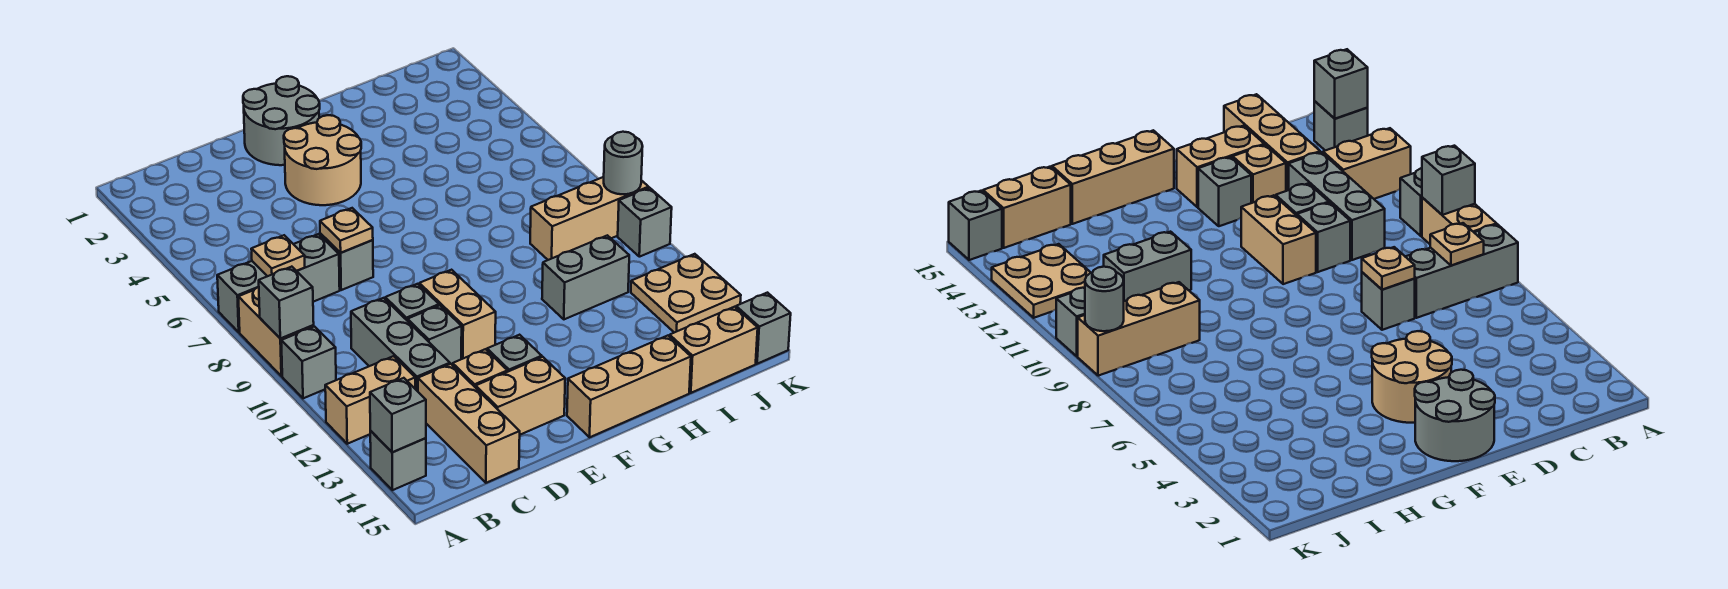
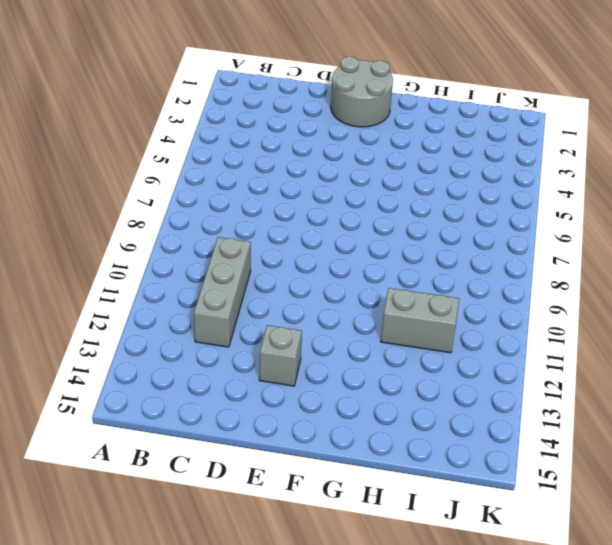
none -> grey brick A7:C7 level 1
none -> tan brick A8:A9 level 1
none -> grey brick A10 level 1

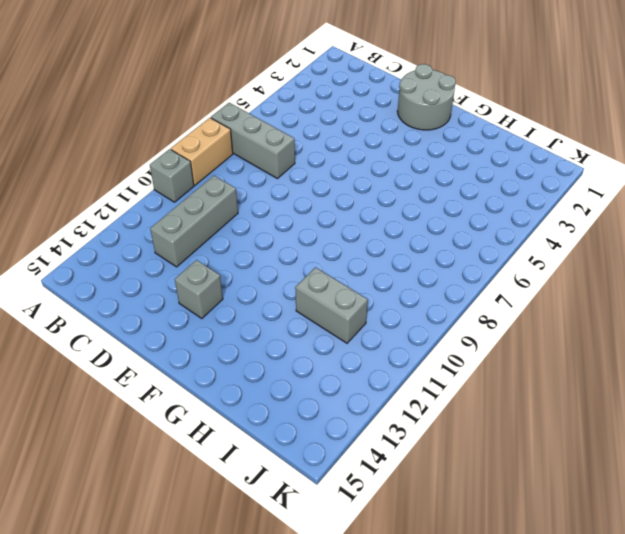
none -> tan brick A12:B12 level 1
none -> grey brick A14 level 1
none -> tan brick C13:C15 level 1

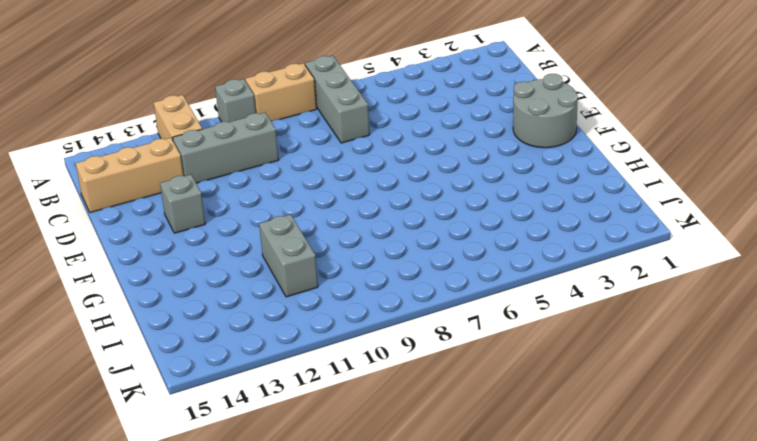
none -> grey brick A14 level 1
none -> grey brick D7 level 1
none -> grey brick D10 level 1

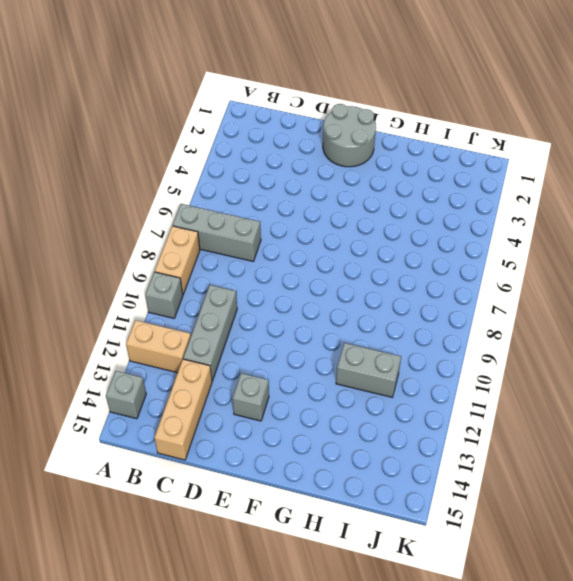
none -> grey brick D7 level 1
none -> grey brick D10 level 1
none -> grey brick D11 level 1

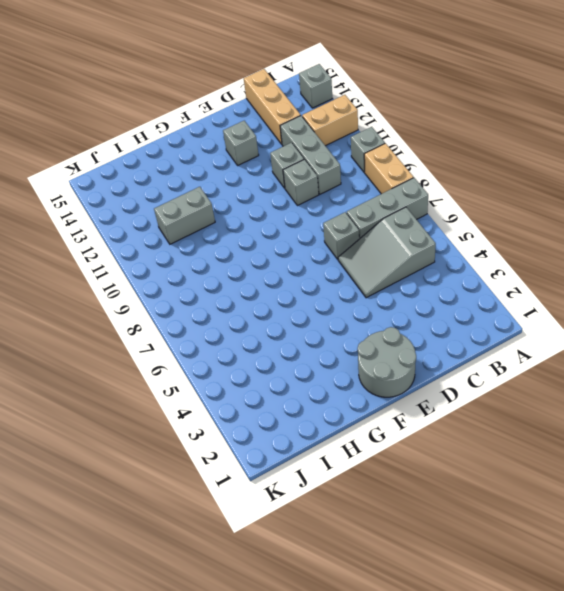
grey slope B5:D6 level 1 top B -> none
none -> tan brick D13 level 1
none -> tan brick D14:E14 level 1
none -> tan round brick E3:F4 level 1

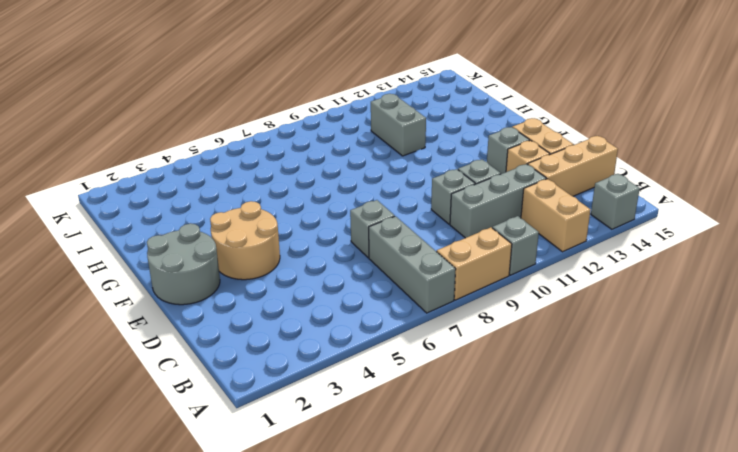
none -> tan brick E10:E11 level 1
none -> tan brick F15:H15 level 1
none -> tan brick I9:K9 level 1

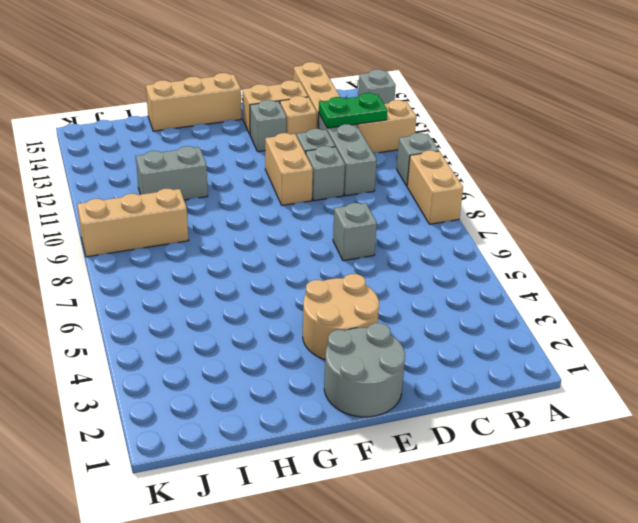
green plate B12:C12 level 2 -> none
none -> grey brick A7:C7 level 1
none -> tan brick I15:J15 level 1
none -> tan plate J12:K13 level 1

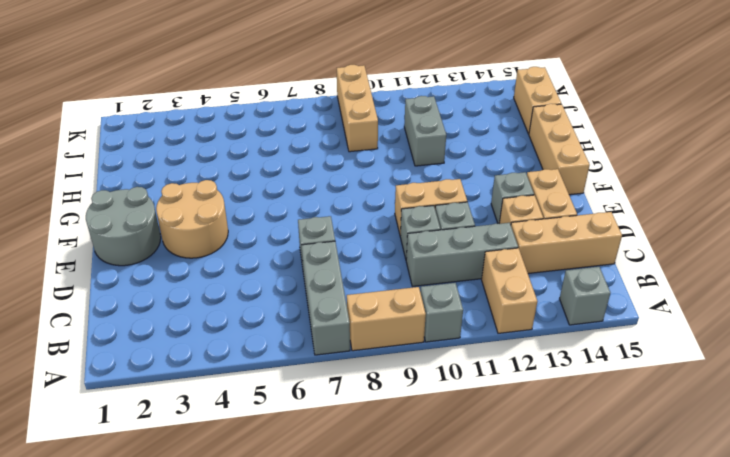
none -> tan plate J12:K13 level 1
none -> grey brick K10 level 1
none -> grey brick K15 level 1

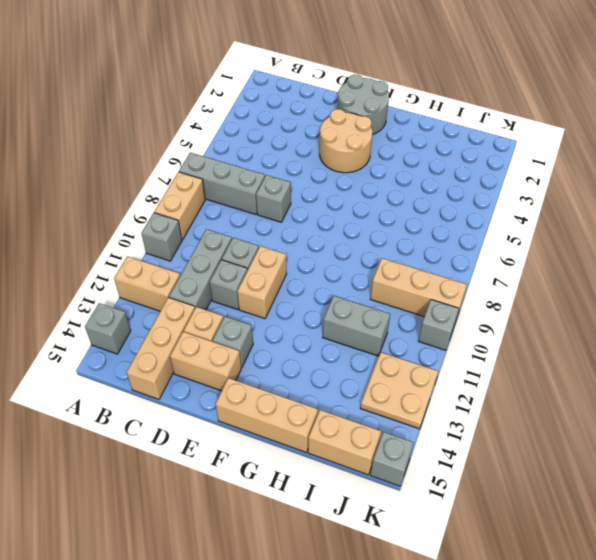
none -> grey brick A9 level 2
none -> grey brick A14 level 2
none -> tan plate B7 level 2

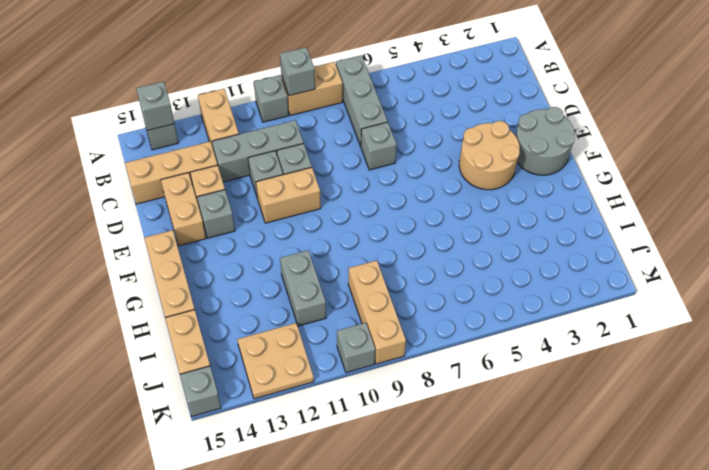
none -> tan plate B7 level 2
none -> tan plate D7 level 2
none -> grey round brick K9 level 2

